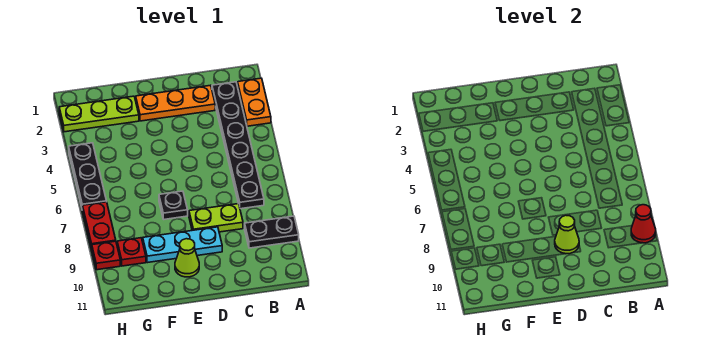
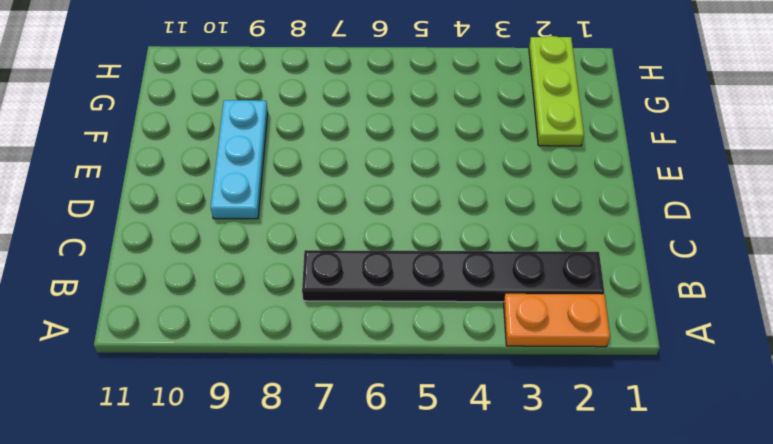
none -> black plate A9:B9 level 1
none -> orange plate C2:E2 level 1
none -> lime plate C8:D8 level 1

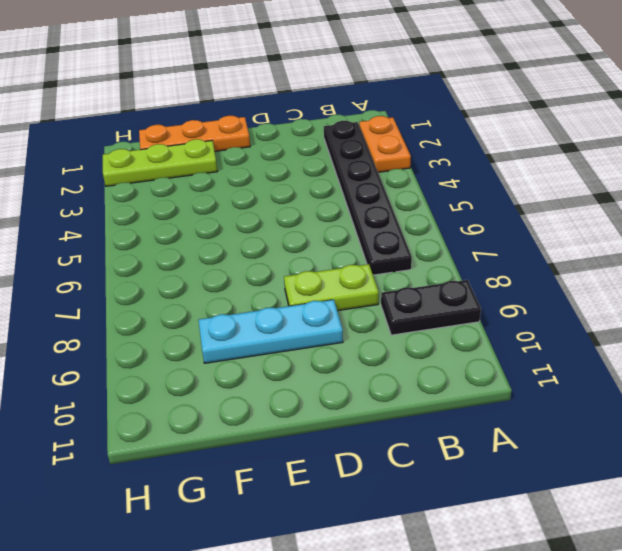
orange plate E1:G1 level 1 -> orange plate C2:E2 level 1
none -> black plate E7 level 1
none -> lime cone E10 level 1
none -> red plate G9 level 1

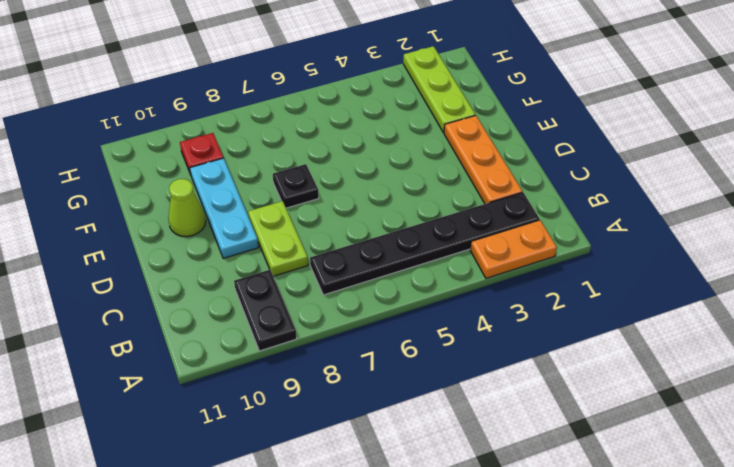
none -> black plate H4:H6 level 1
none -> red plate H7:H8 level 1
none -> red plate H9 level 1

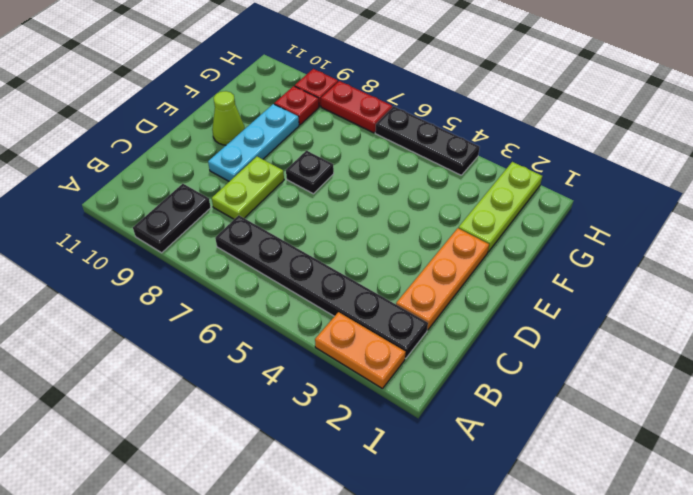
none -> red cone A9 level 2
none -> lime cone D9 level 2

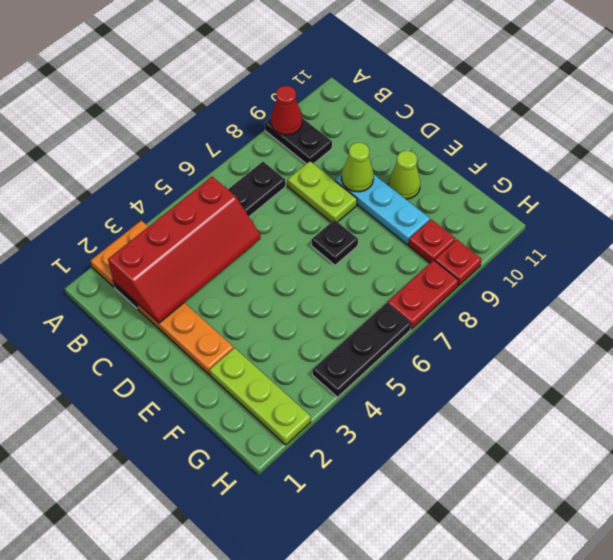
red slope B2:C5 level 2 top B -> none

